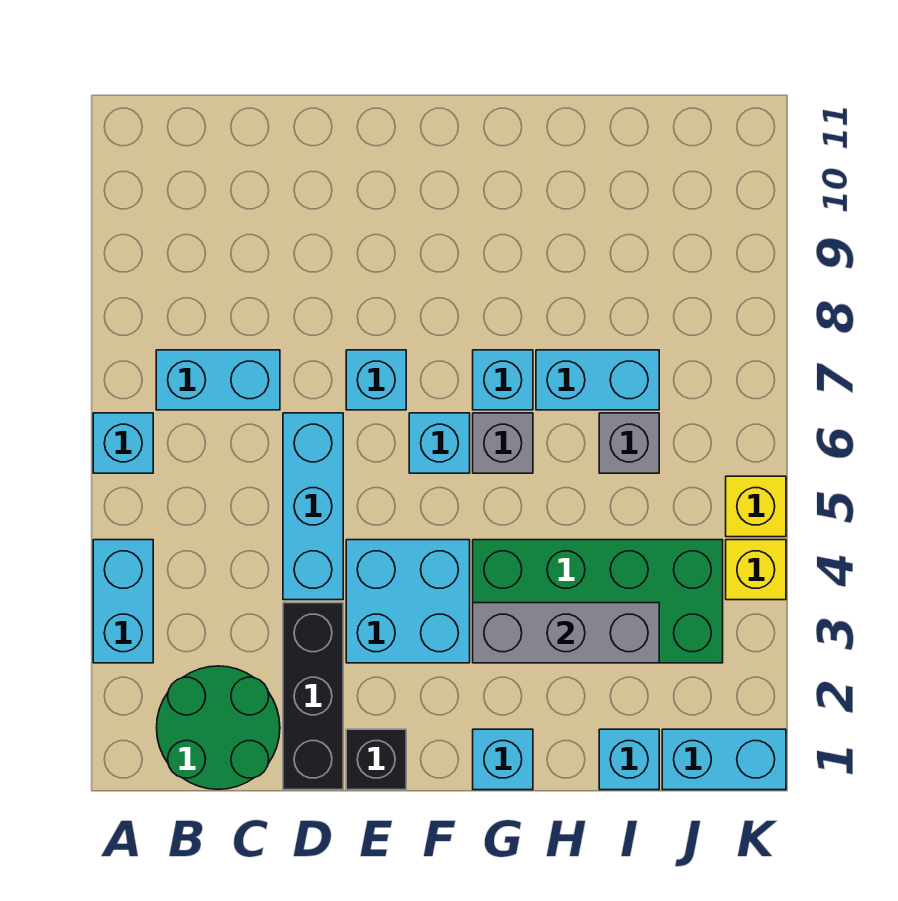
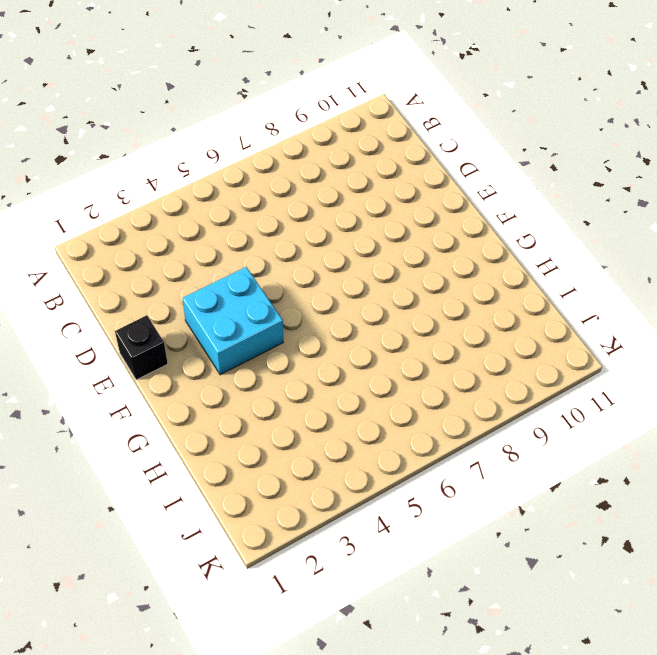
none -> cyan brick A3:A4 level 1
none -> cyan brick A6 level 1
none -> green round brick B1:C2 level 1

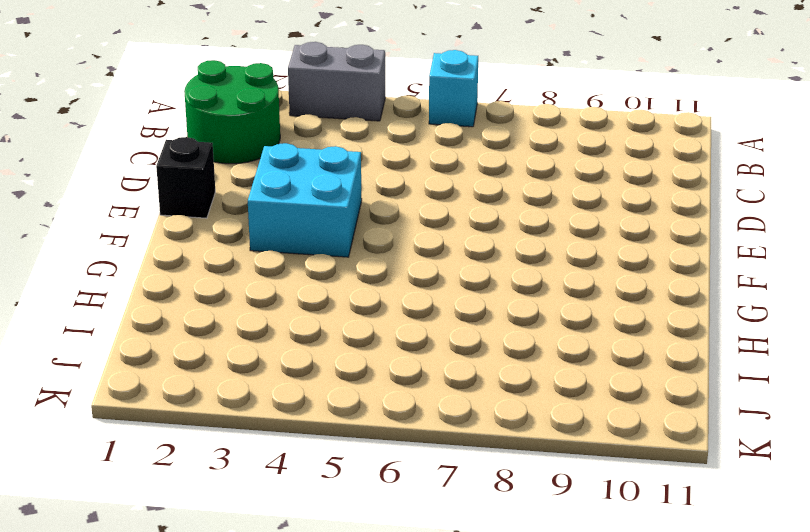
grey brick A3:A4 level 1 -> cyan brick A3:A4 level 1
none -> cyan brick B7:C7 level 1
none -> black brick D1:D3 level 1
none -> cyan brick D4:D6 level 1

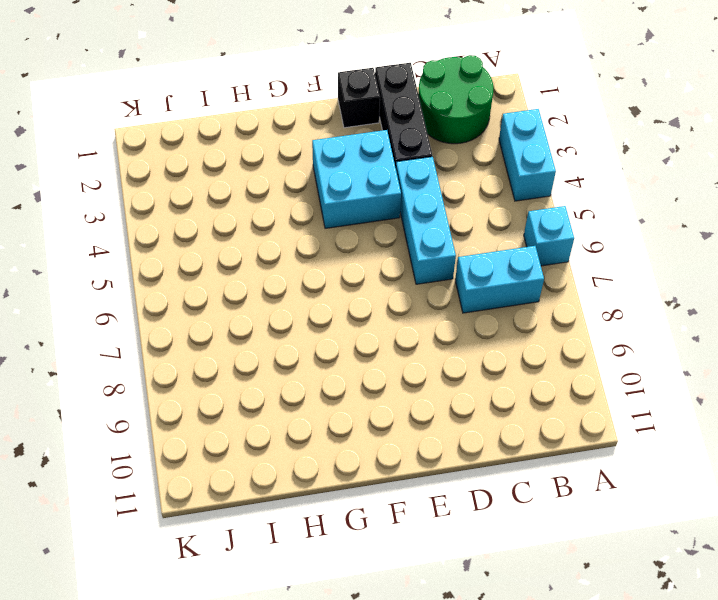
none -> cyan brick E7 level 1
none -> cyan brick F6 level 1
none -> cyan brick G1 level 1

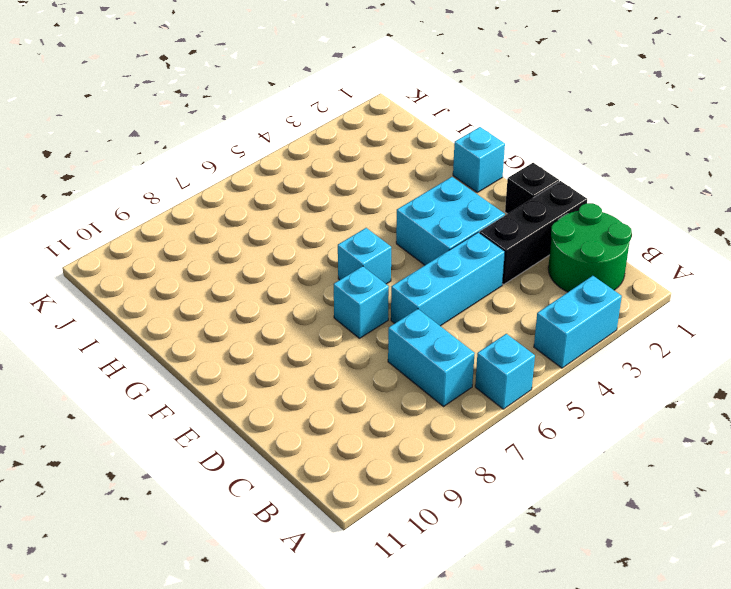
none -> green brick G3:J4 level 1
none -> grey brick G6 level 1
none -> cyan brick G7 level 1

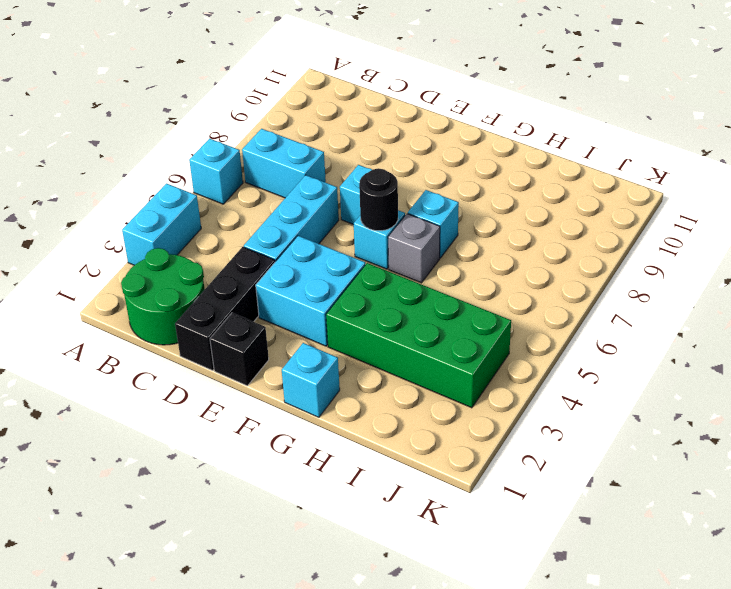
black round brick F6 level 2 -> none
none -> cyan brick H7:I7 level 1
none -> cyan brick I1 level 1
none -> grey brick I6 level 1

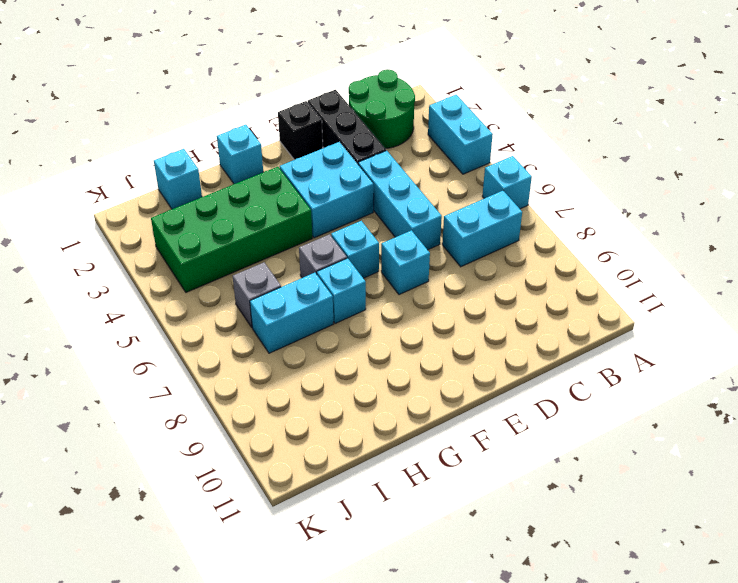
none -> cyan brick J1:K1 level 1
none -> yellow brick K4 level 1
none -> yellow brick K5 level 1

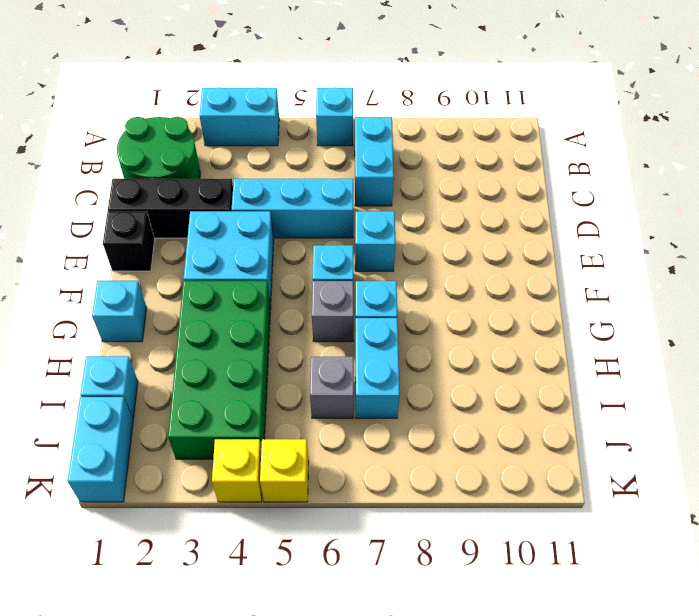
none -> grey brick G3:I3 level 2

